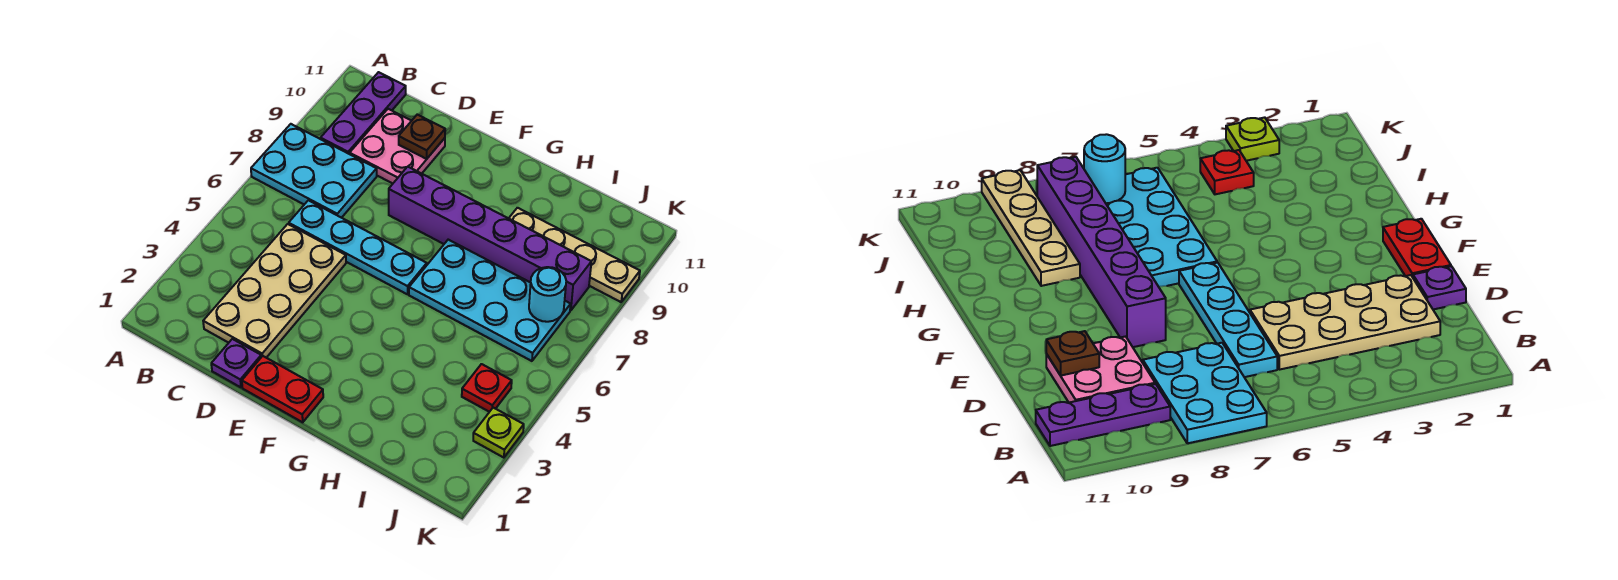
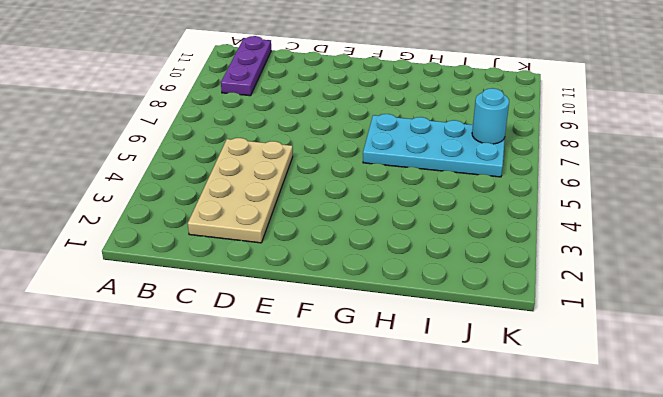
none -> cyan plate A7:C8 level 1
none -> cyan plate C6:F6 level 1
none -> pink plate C9:D10 level 1

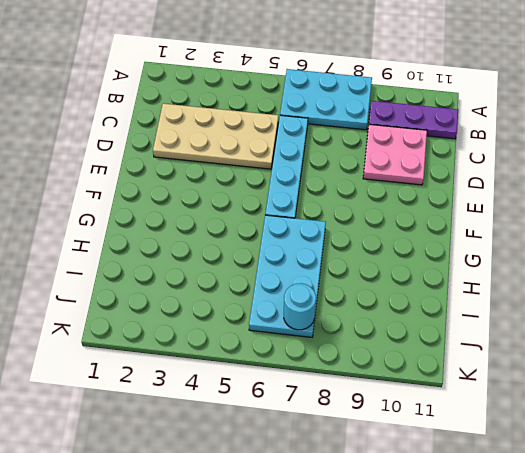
cyan plate A6:B8 level 1 -> cyan plate A7:C8 level 1
none -> purple plate D1 level 1
none -> red plate E1:F1 level 1
none -> purple brick E8:J8 level 1

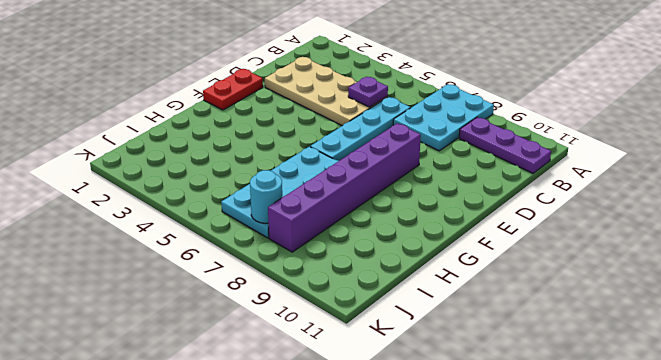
purple plate C5 level 2 -> purple plate D1 level 1
none -> pink plate C9:D10 level 1
none -> tan plate H9:K9 level 1
none -> red plate J4 level 1

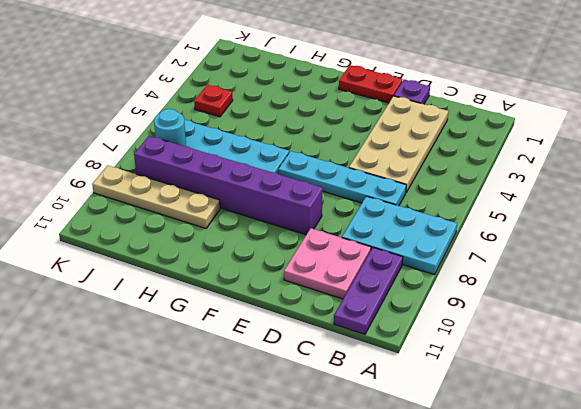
none -> lime plate K3 level 1
none -> brown plate D10 level 2

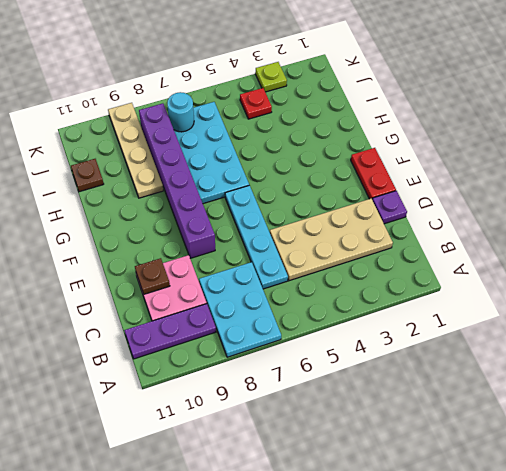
brown plate I11 level 1 -> none

